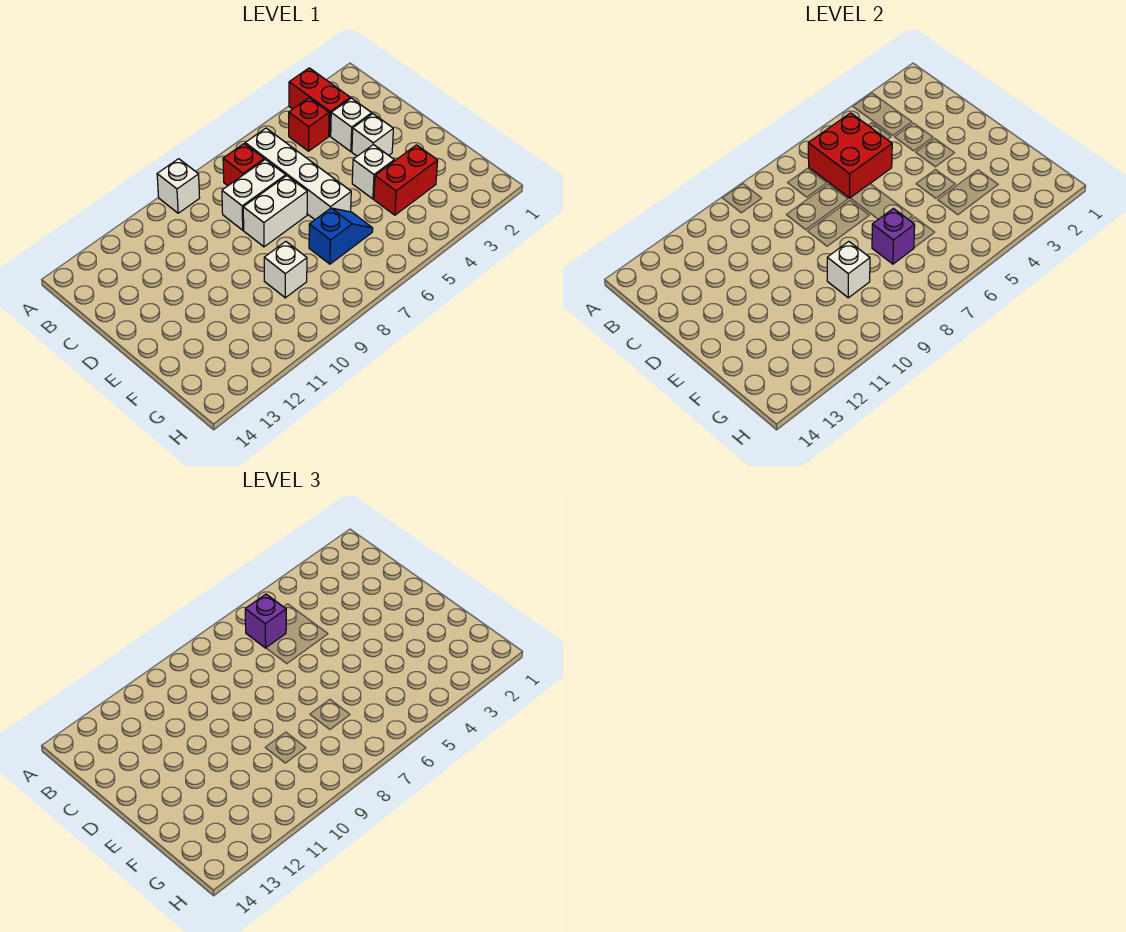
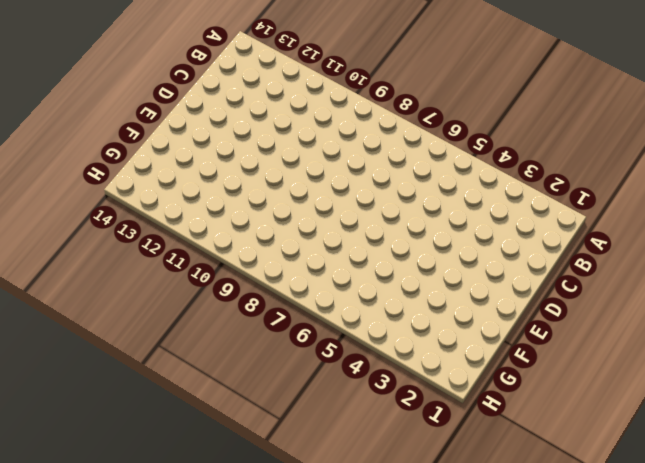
none -> red brick A3:B3 level 1
none -> white brick A9 level 1
none -> red brick B4 level 1

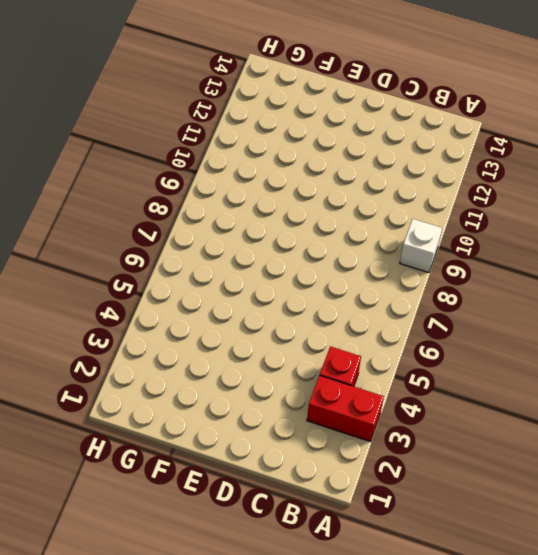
none -> white brick B6:E6 level 1
none -> red brick B7 level 1
none -> white brick C3 level 1

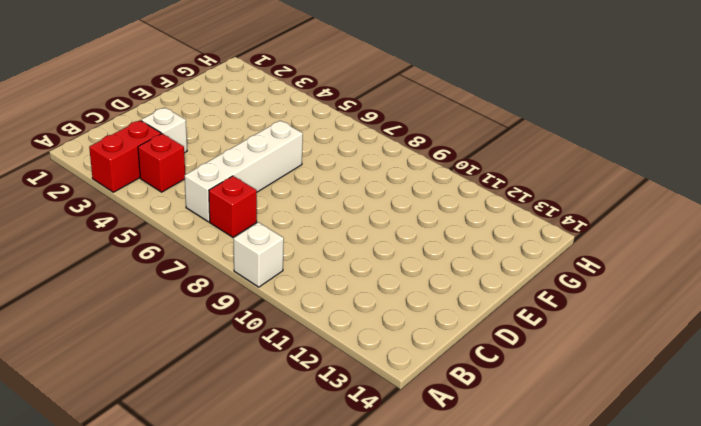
none -> white brick C7:C8 level 1
none -> white brick D3 level 1
none -> white brick D7:D8 level 1

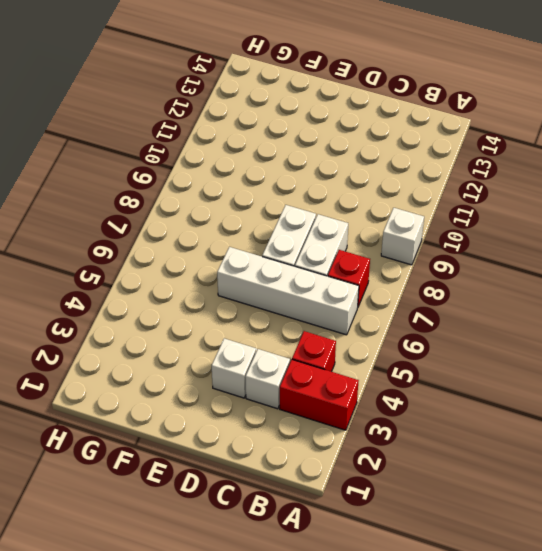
none -> white brick E4 level 1
none -> red brick F3:F4 level 1
none -> blue slope F6:F7 level 1 top 7

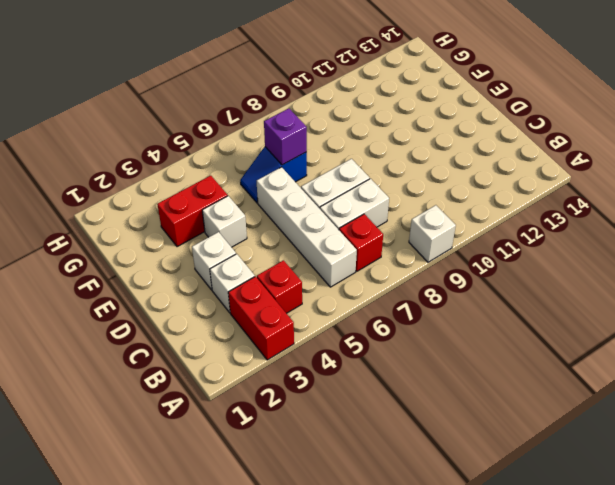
none -> white brick F9 level 1
none -> red brick B5:C6 level 2
none -> white brick F9 level 2

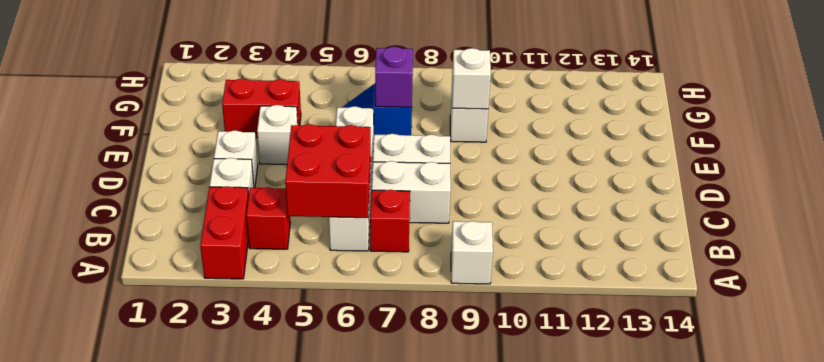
none -> purple brick B6 level 3

